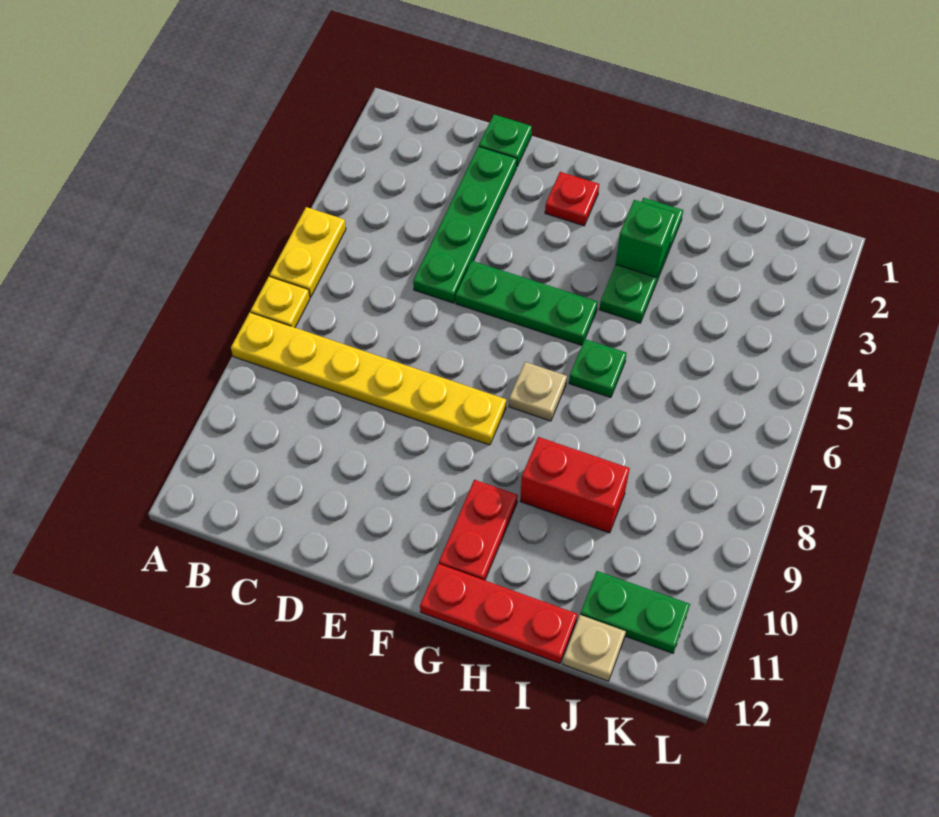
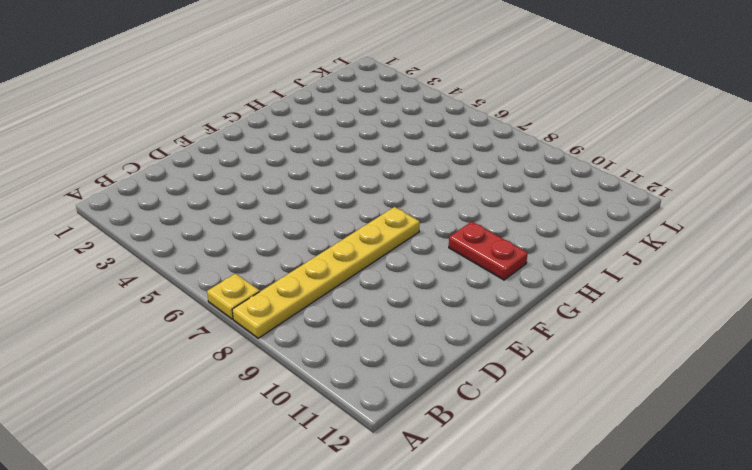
none -> yellow plate A5:A6 level 1
none -> green plate D1 level 1
none -> green plate D2:D5 level 1

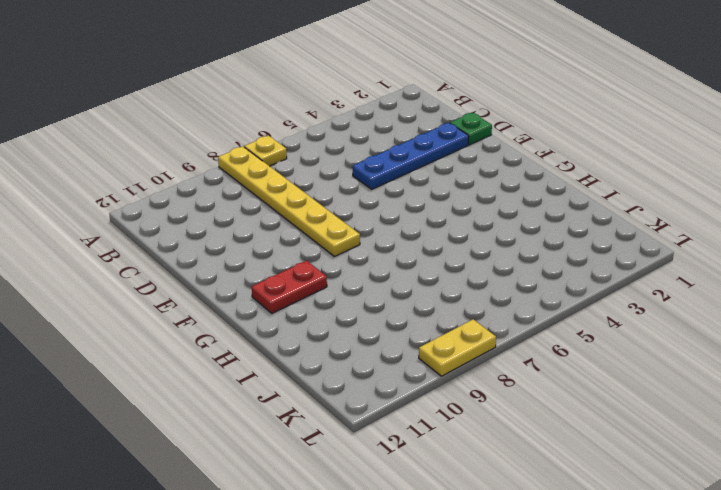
blue plate D2:D5 level 1 -> green plate D2:D5 level 1
yellow plate L8:L9 level 1 -> yellow plate A5:A6 level 1
none -> green plate E5:G5 level 1
none -> red plate F2 level 1
none -> tan plate G7 level 1

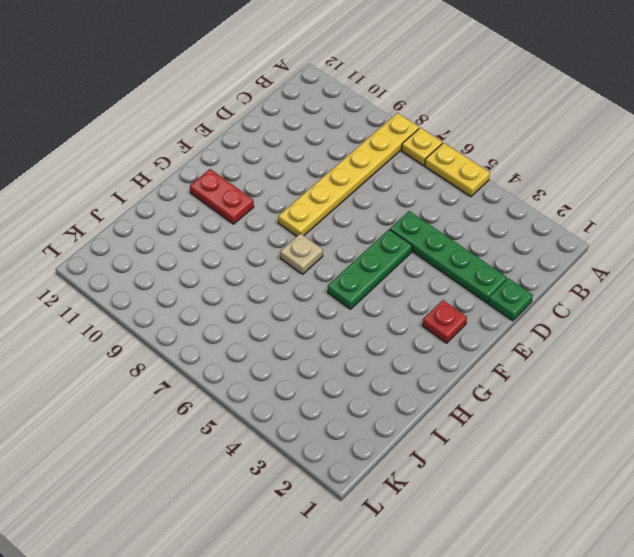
none -> red plate G12:I12 level 1
none -> green plate H2:H4 level 1
none -> green plate H6 level 1

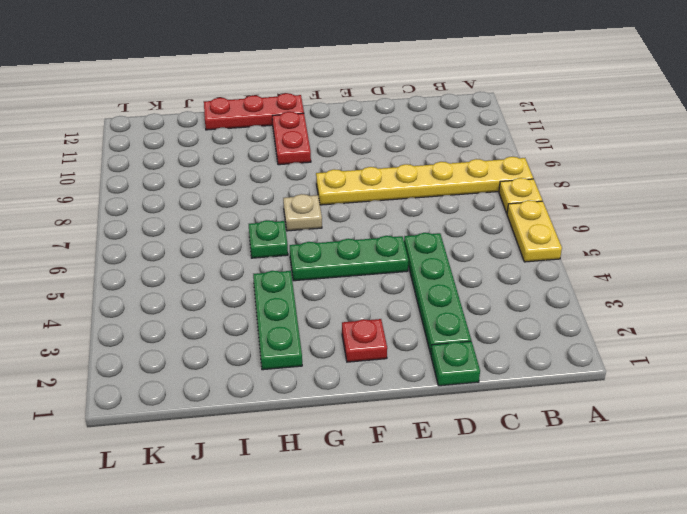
none -> red brick H9:I9 level 1
none -> green plate J11:K11 level 1
none -> tan plate J12 level 1

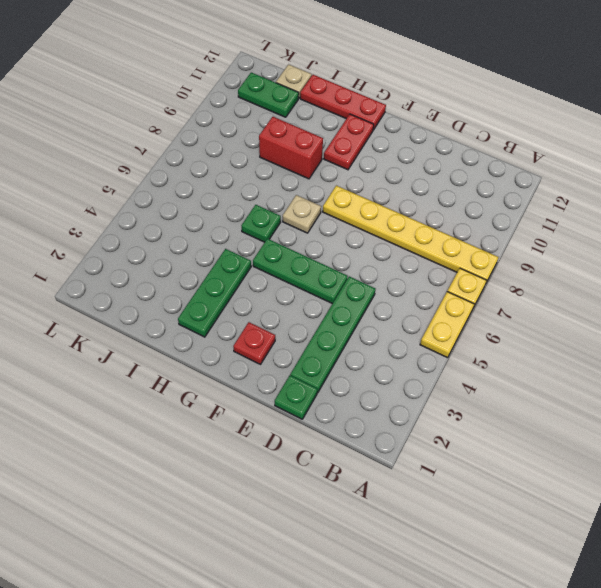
none -> green brick H3 level 2

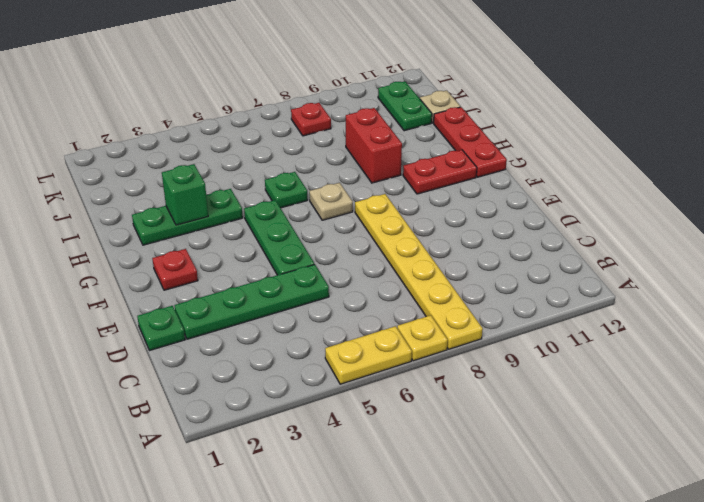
red plate K8 level 1 -> none

